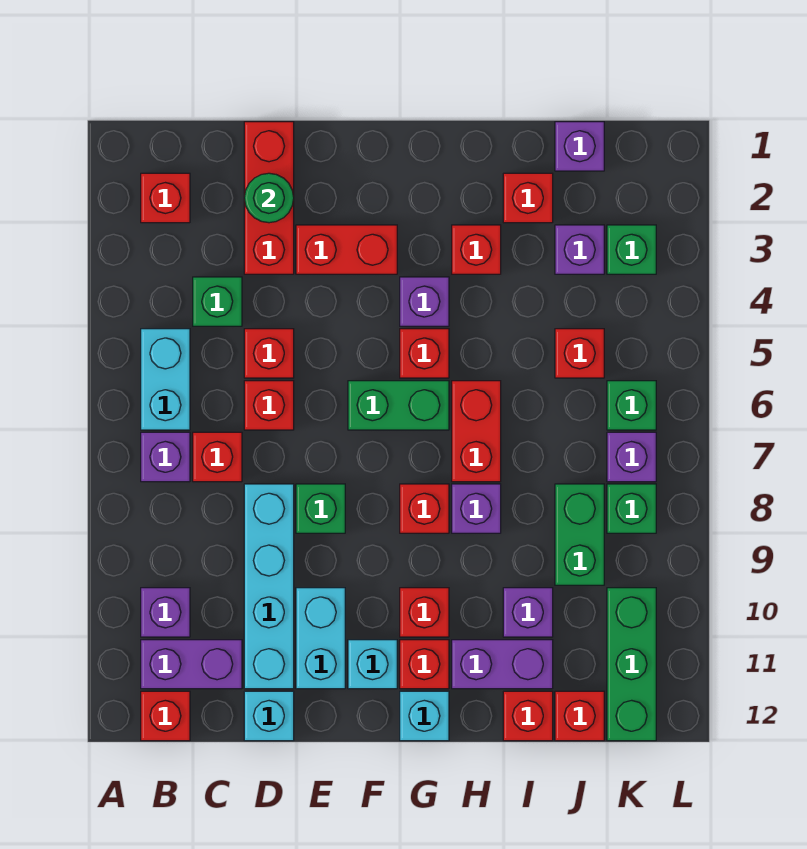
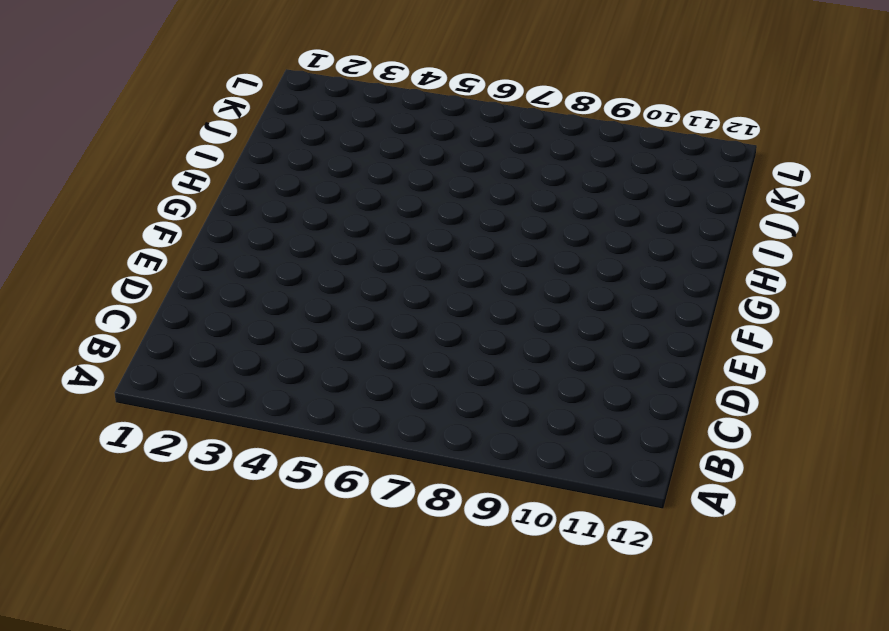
none -> red brick B2 level 1
none -> cyan brick B5:B6 level 1
none -> purple brick B7 level 1
none -> purple brick B10 level 1

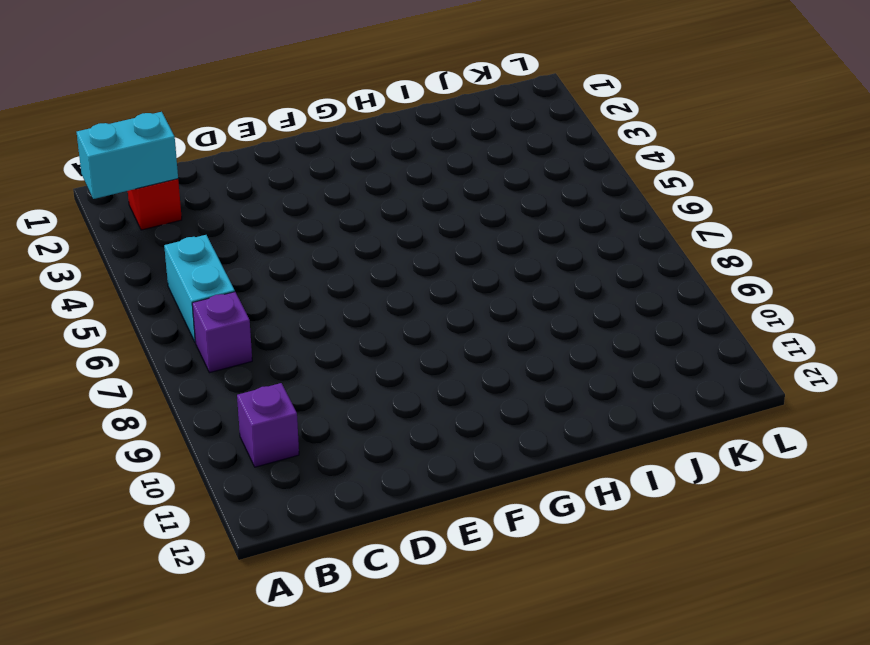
cyan brick A2:B2 level 2 -> cyan brick E10:E11 level 1
none -> purple brick B11:C11 level 1
none -> red brick B12 level 1
none -> green brick C4 level 1
none -> red brick C7 level 1

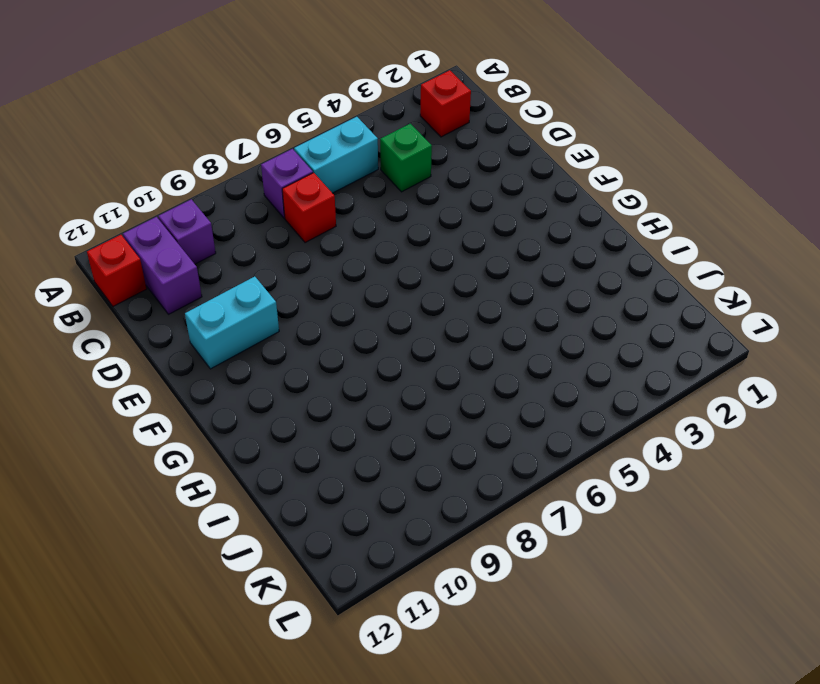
none -> red brick D1:D3 level 1
none -> red brick D5 level 1
none -> red brick D6 level 1
none -> cyan brick D8:D11 level 1

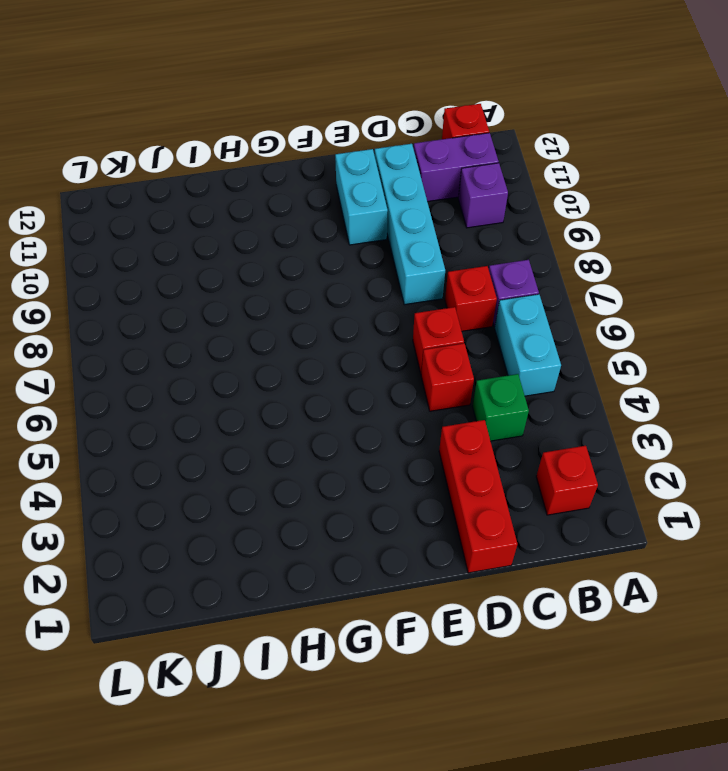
none -> cyan brick D12 level 1
none -> red brick E3:F3 level 1
none -> green brick E8 level 1
none -> green brick F6:G6 level 1

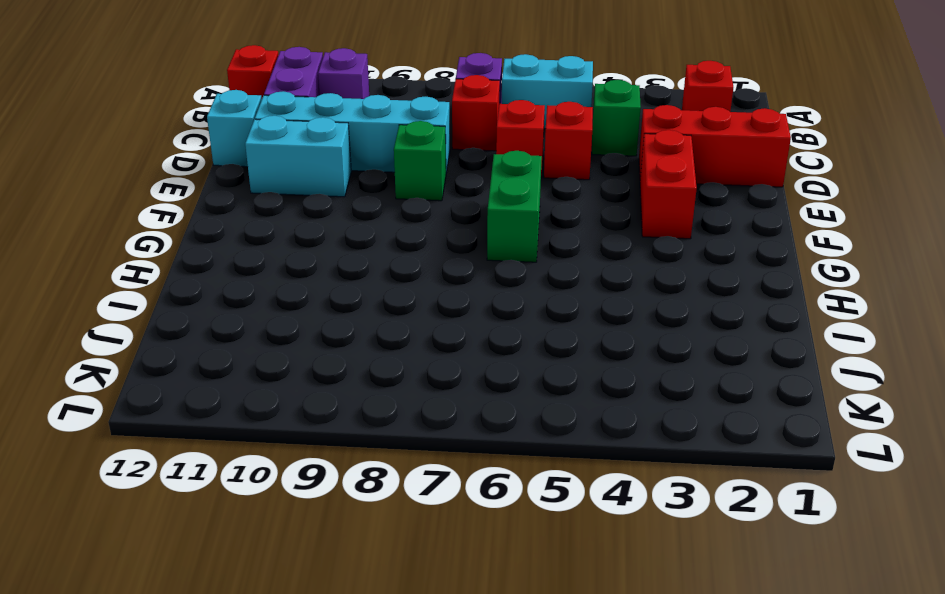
none -> cyan brick F11 level 1
none -> purple brick G4 level 1
none -> red brick G5 level 1
none -> red brick G8 level 1

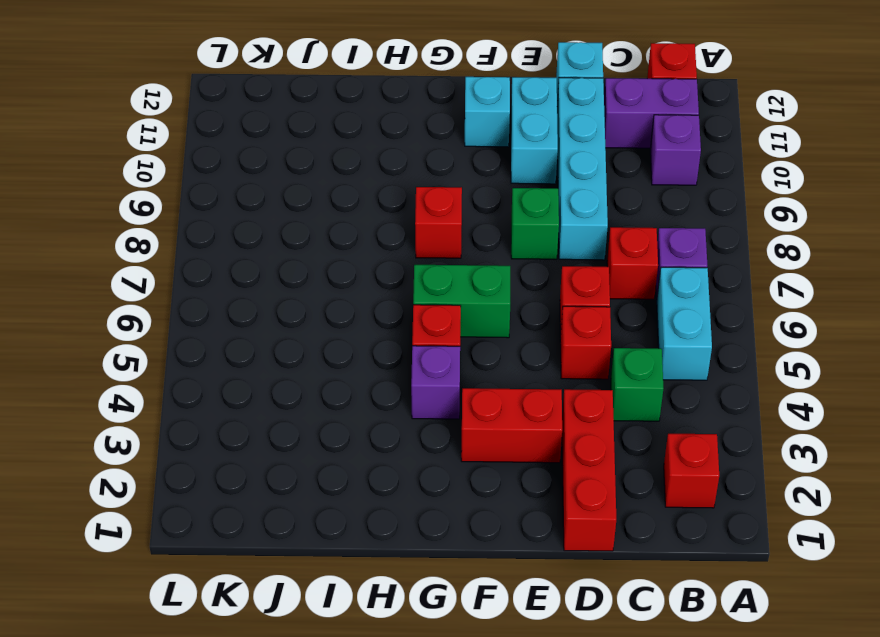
none -> red brick G10 level 1
none -> red brick G11 level 1
none -> cyan brick G12 level 1
none -> red brick H3 level 1

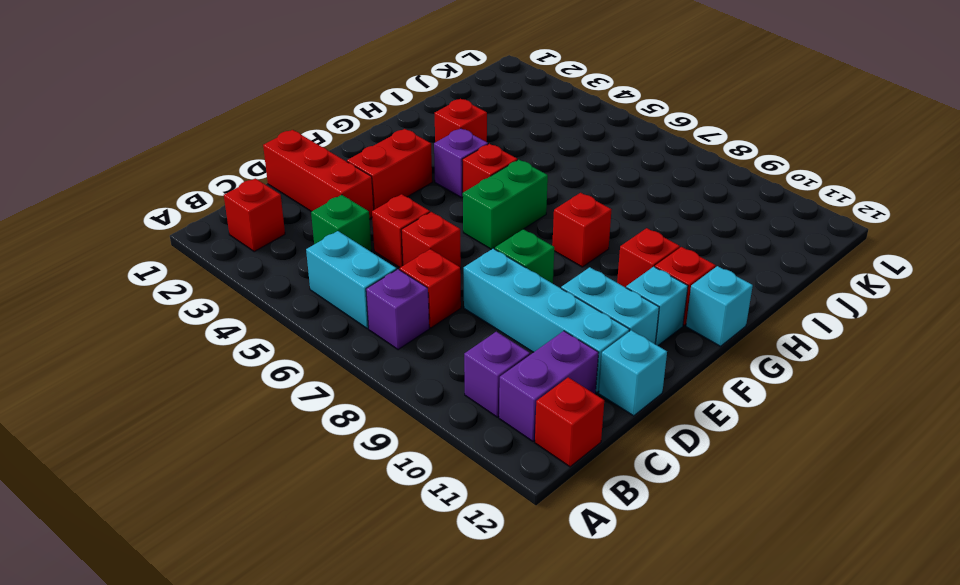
none -> red brick H6:H7 level 1
none -> purple brick H8 level 1
none -> purple brick H11:I11 level 1
none -> red brick I2 level 1

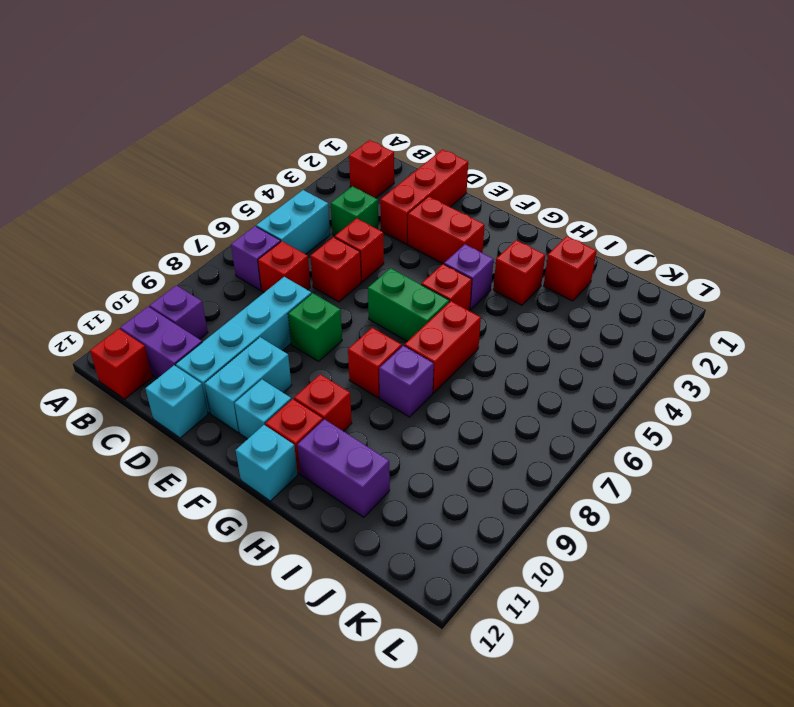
none -> purple brick I10 level 1
none -> red brick I12 level 1
none -> purple brick J1 level 1
none -> purple brick J3 level 1

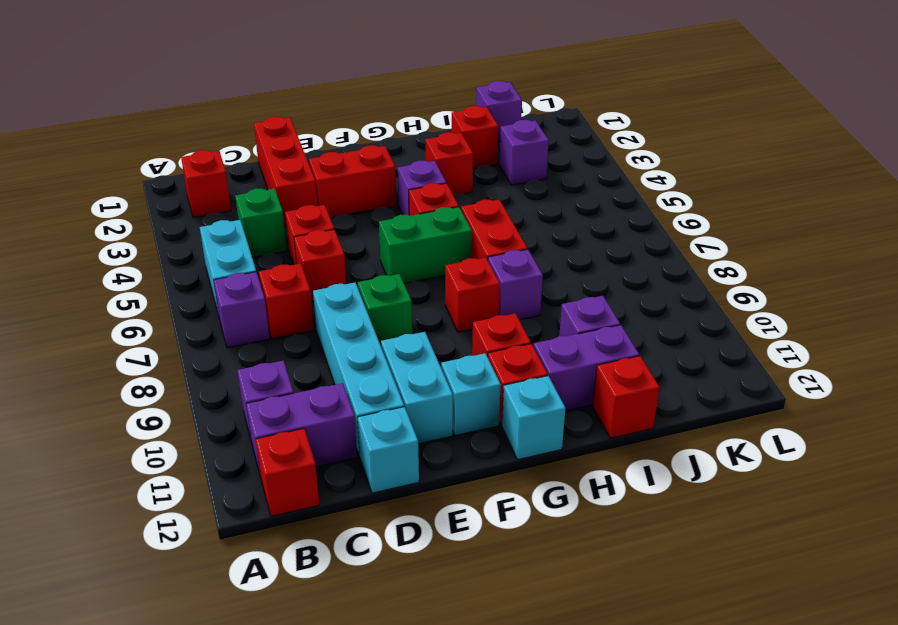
none -> red brick J5 level 1
none -> green brick J8:J9 level 1
none -> red brick J12 level 1
none -> green brick K3 level 1

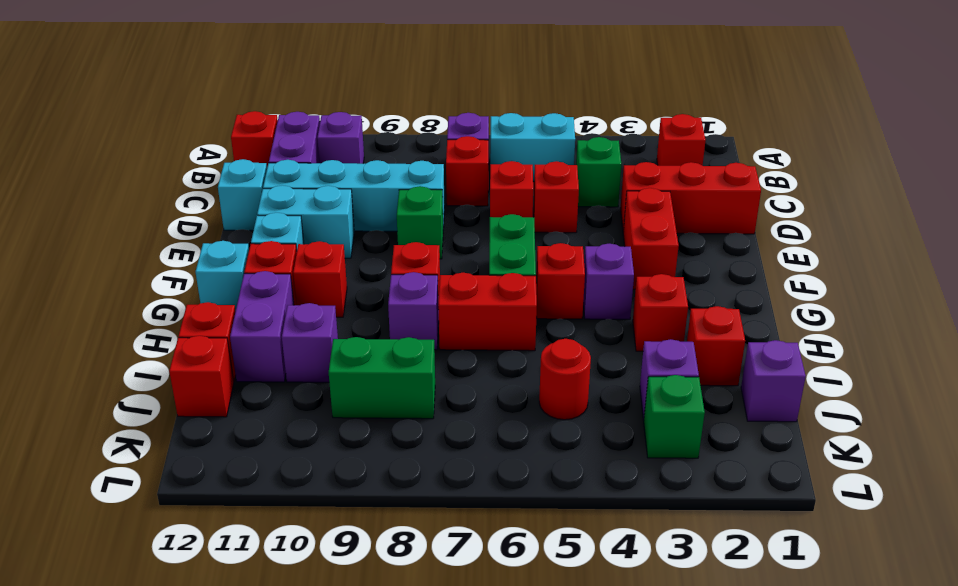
red round brick J5 level 1 -> red brick J5 level 1
none -> green brick K6 level 1
none -> purple brick K7 level 1
none -> green brick K8 level 1
none -> green brick K10:K12 level 1

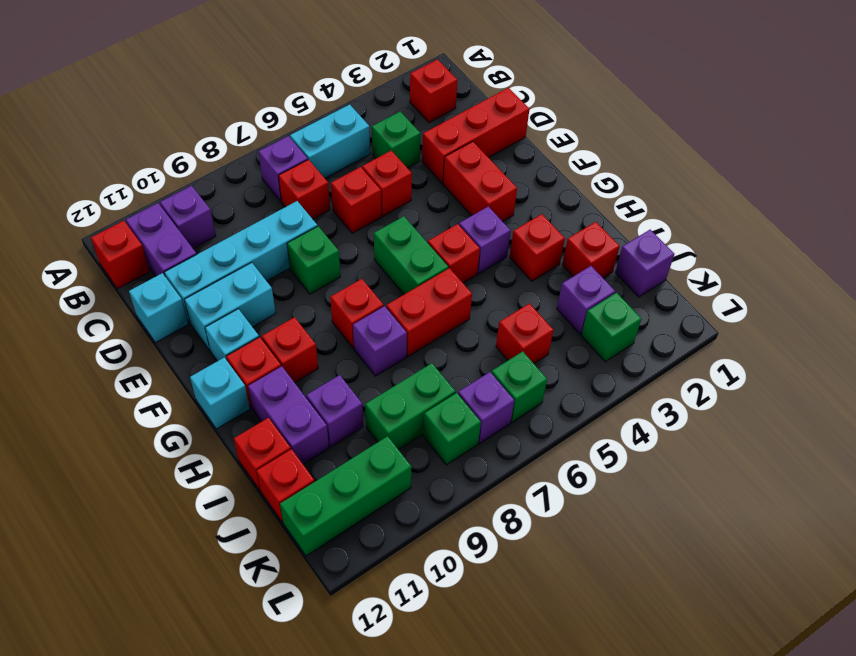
none -> green round brick D2 level 2

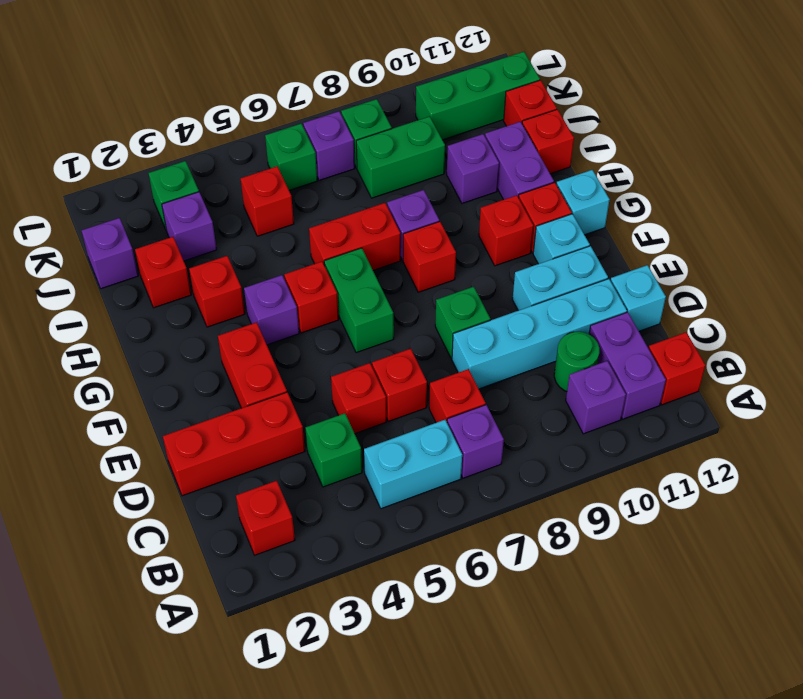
green round brick C10 level 1 -> green round brick D2 level 2

